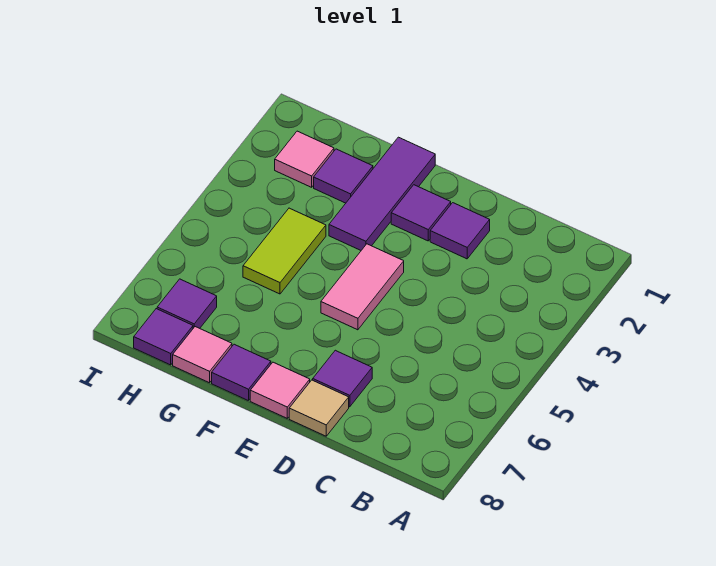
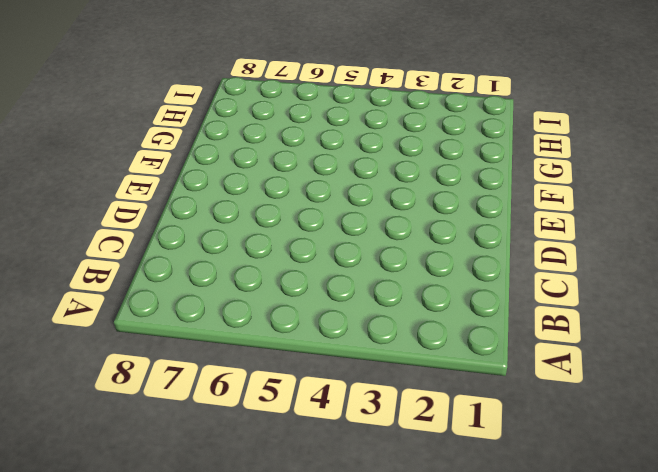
none -> purple tile D2 level 1
none -> purple tile D7 level 1
none -> tan tile D8 level 1

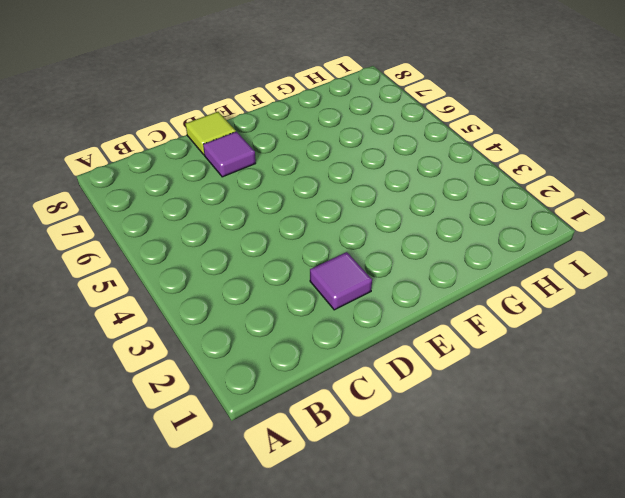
lime tile D8 level 1 -> tan tile D8 level 1
none -> purple tile E2 level 1
none -> pink tile E4:E5 level 1
none -> pink tile E8 level 1

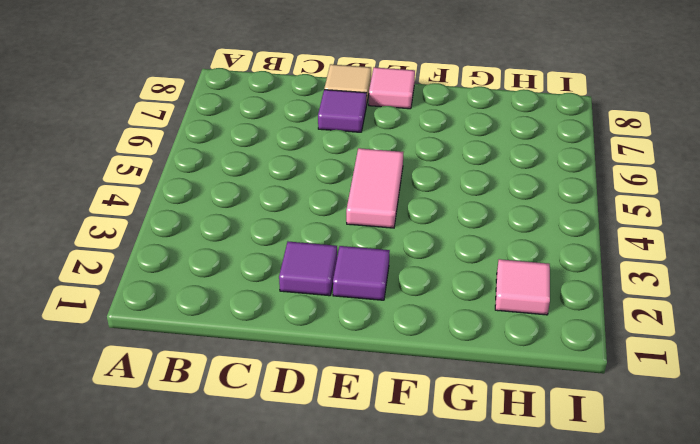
none -> purple tile F1:F3 level 1
none -> purple tile F8 level 1
none -> purple tile G2 level 1

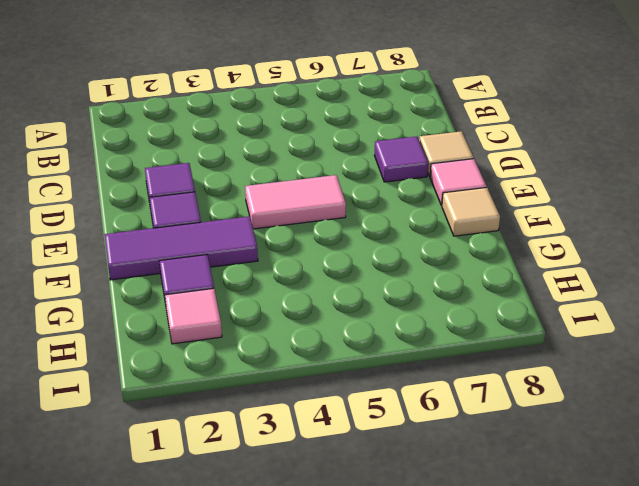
tan tile F8 level 1 -> purple tile F8 level 1
none -> lime tile G4:G5 level 1
none -> pink tile G8 level 1
none -> purple tile H7 level 1

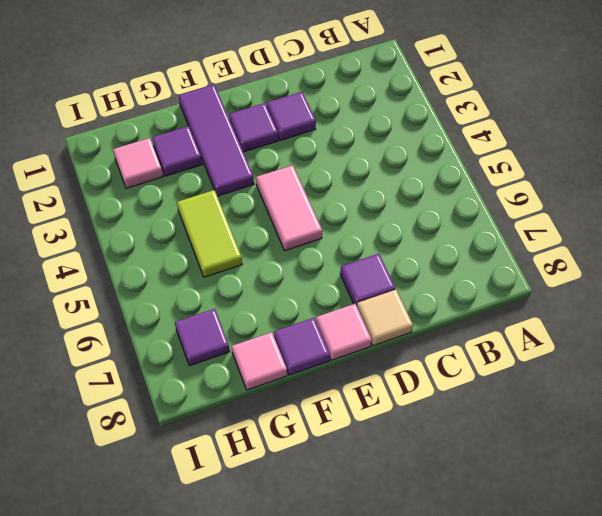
none -> purple tile H8 level 1

